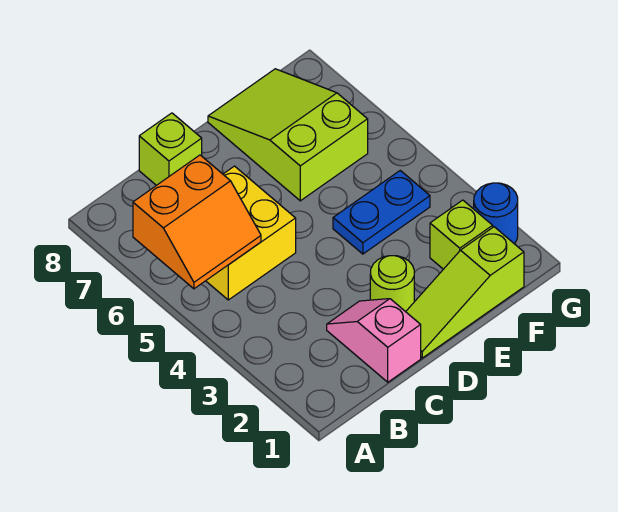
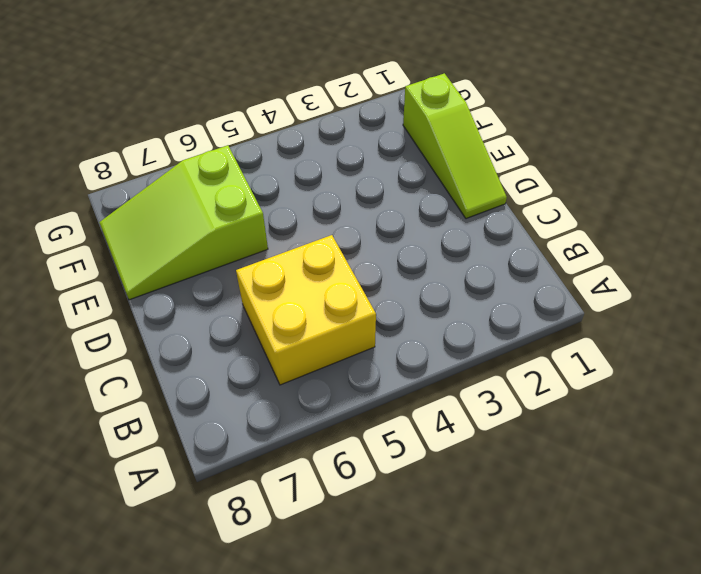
none -> pink slope C1:C2 level 1 top 1
none -> lime brick C8 level 1

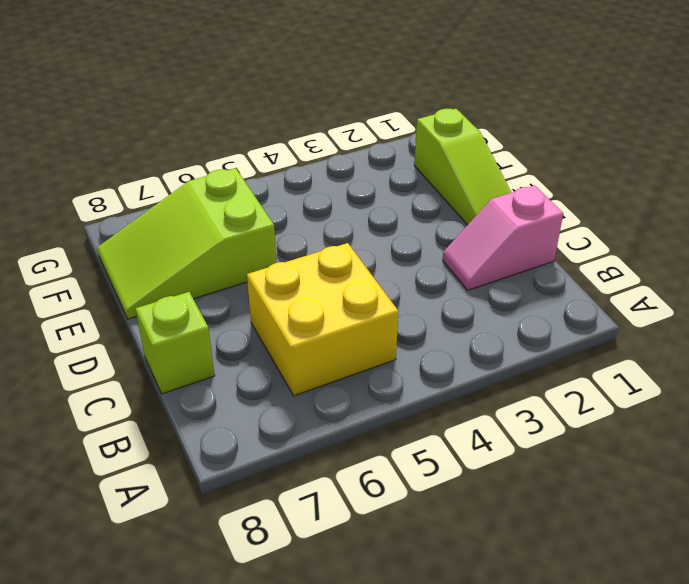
none -> lime round brick D2 level 1
none -> blue plate E4:F4 level 1

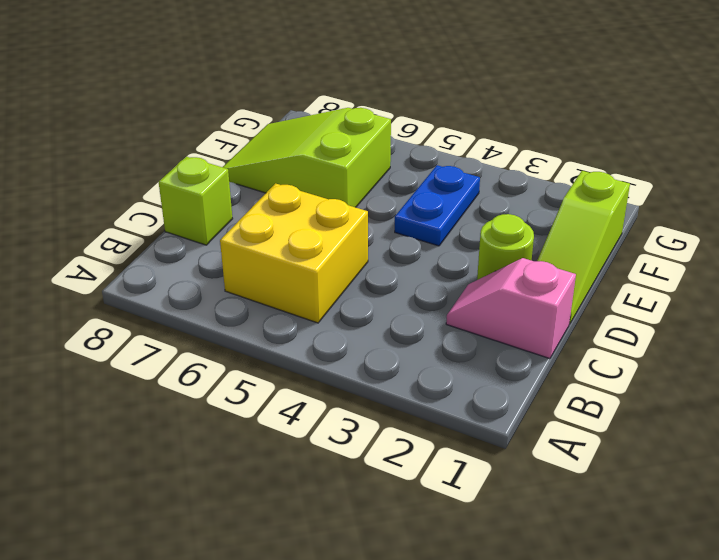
none -> lime brick F2 level 1
none -> blue round brick G2 level 1

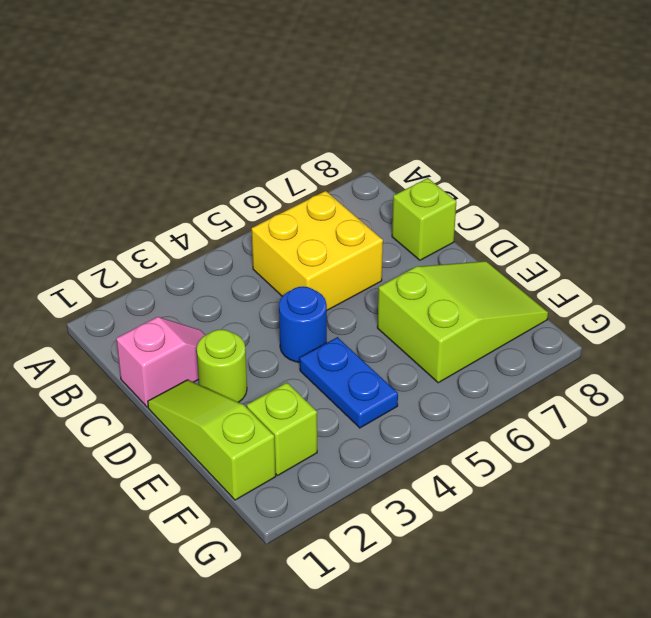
blue round brick D4 level 1 -> blue round brick G2 level 1
none -> orange slope A5:B6 level 2 top 6

